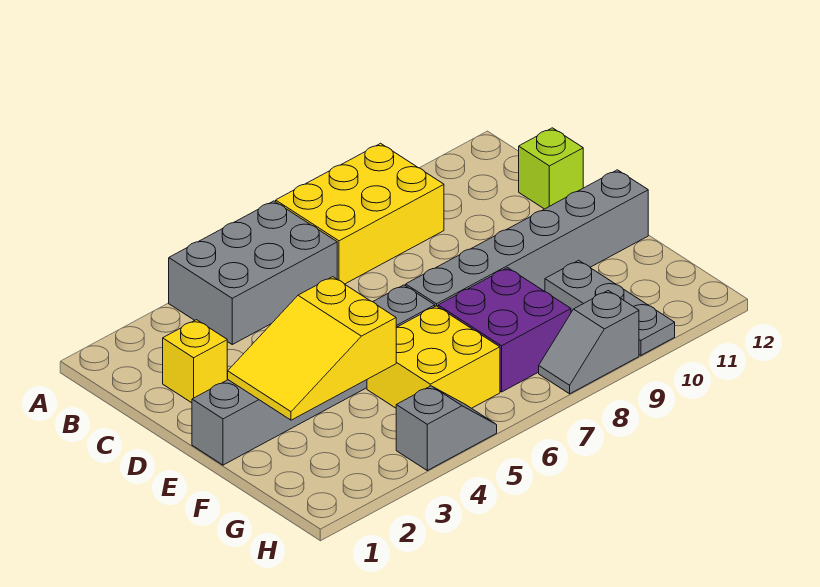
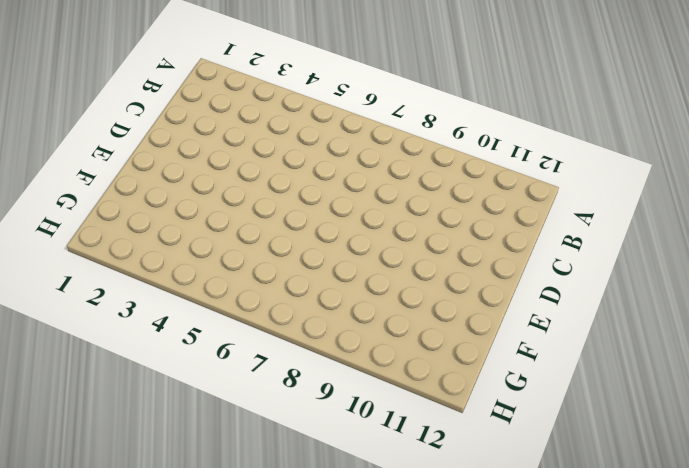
none -> grey brick A4:B6 level 1
none -> yellow brick A7:B9 level 1
none -> yellow brick C2 level 1

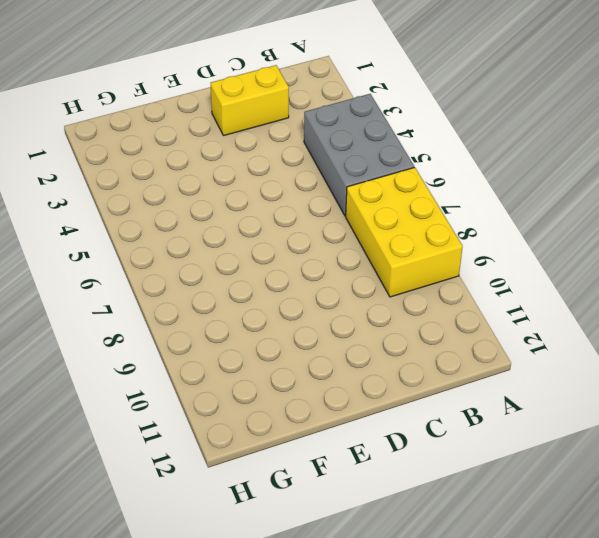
yellow brick C2:D2 level 1 -> yellow brick C2 level 1
none -> lime brick C12 level 1
none -> grey brick E1:E6 level 1
none -> grey brick E7:E12 level 1

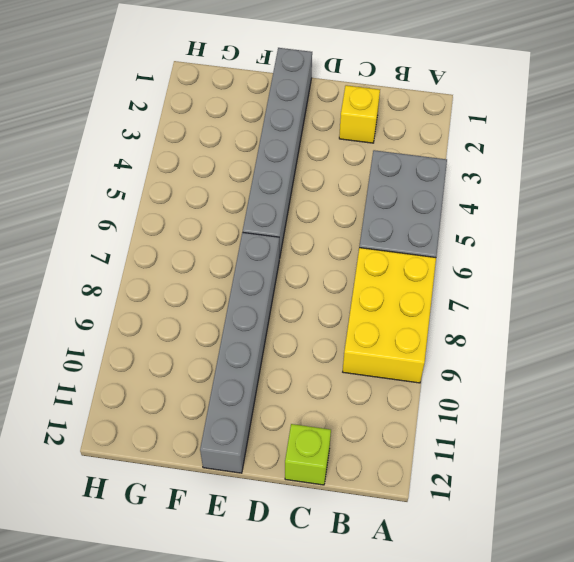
none -> yellow brick F5:G6 level 1
none -> purple brick F7:G8 level 1
none -> grey plate F10:H10 level 1

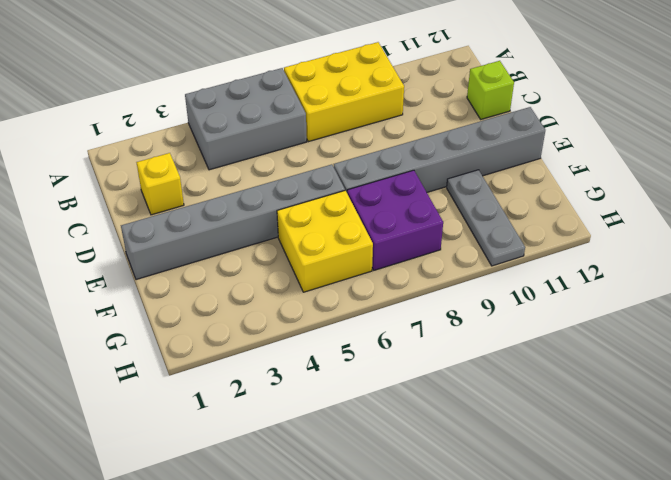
none -> grey slope H4:H5 level 1 top 4
none -> grey slope H8:H9 level 1 top 9
none -> yellow slope E2:F4 level 2 top 4

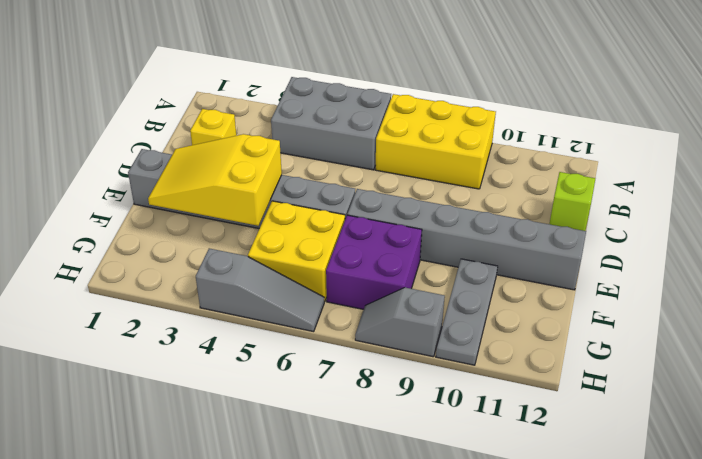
grey slope H4:H6 level 1 top 4 -> grey slope H4:H5 level 1 top 4

